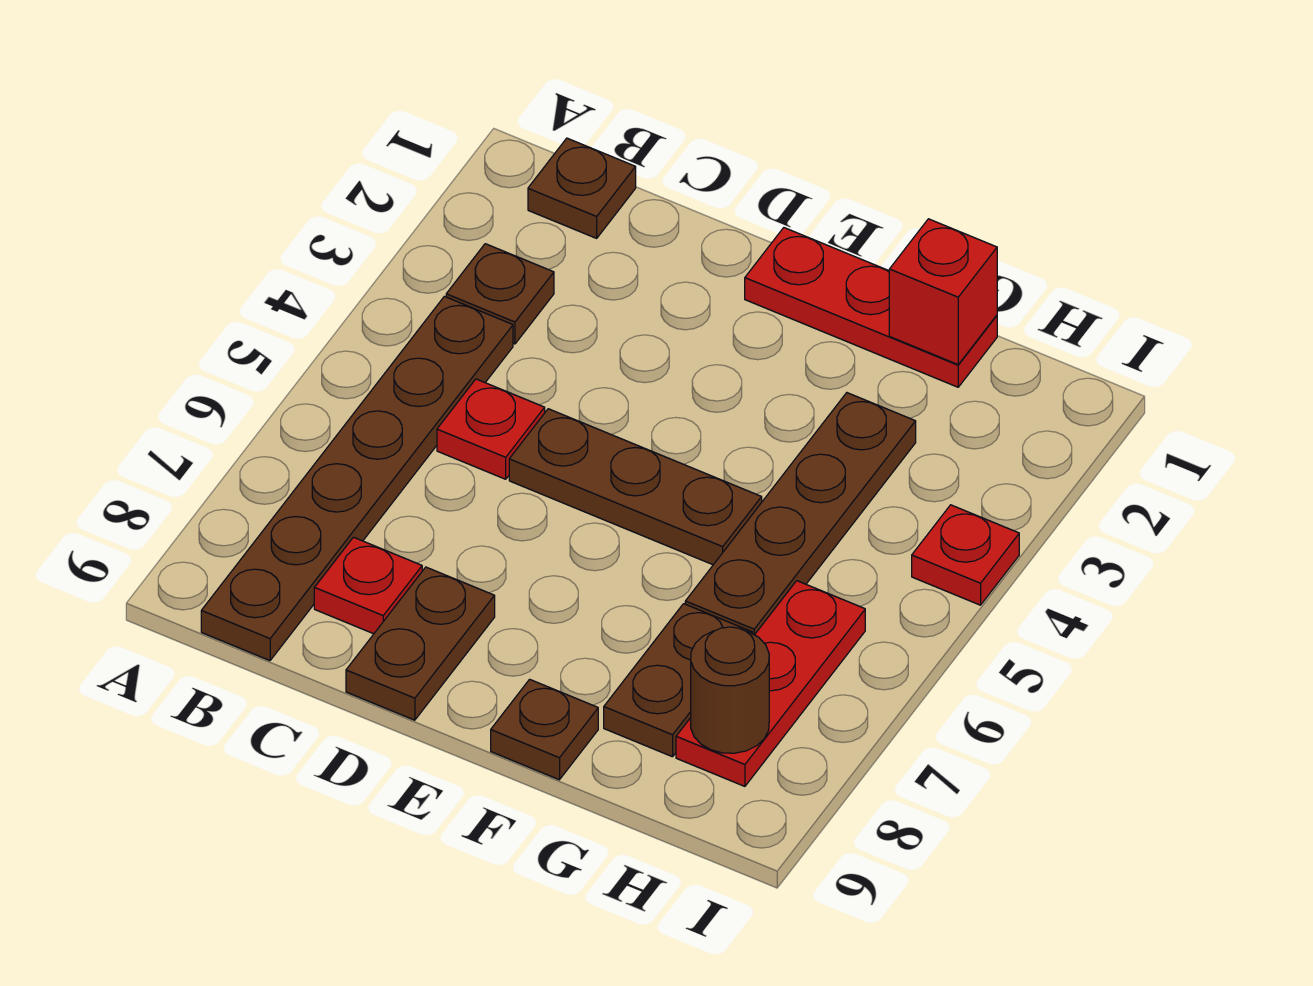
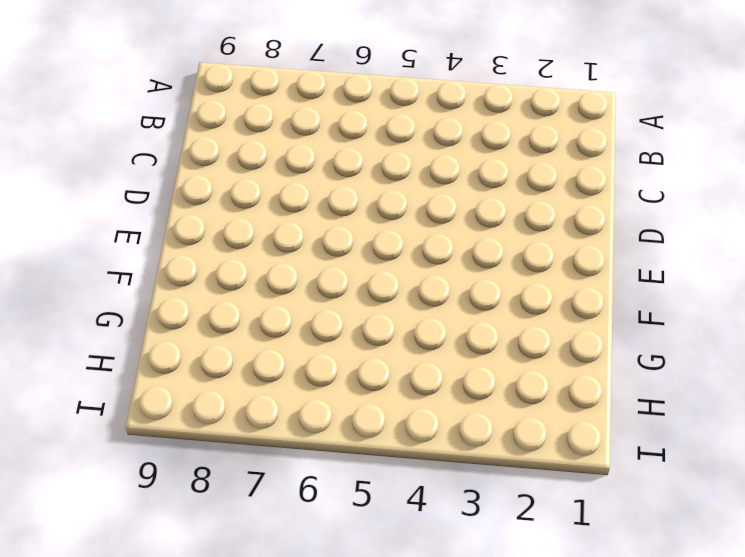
none -> brown plate B1 level 1
none -> brown plate B3 level 1
none -> brown plate B4:B9 level 1

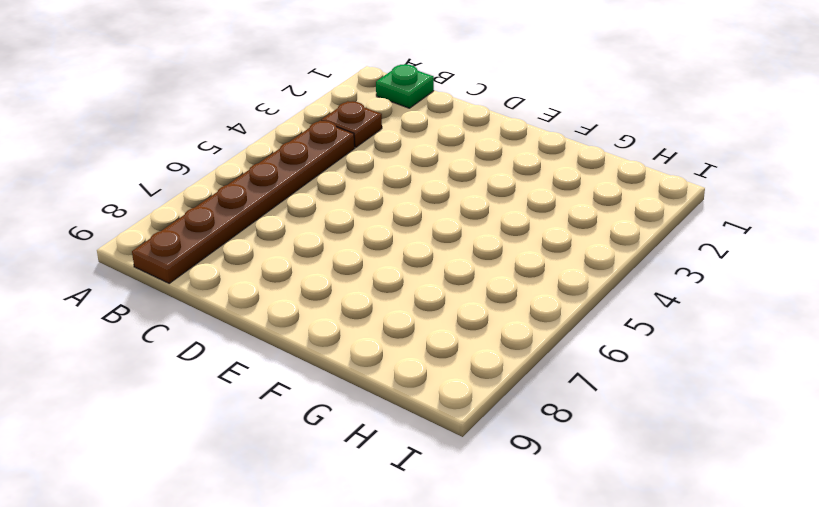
green plate B1 level 1 -> brown plate B1 level 1
none -> red plate C5 level 1
none -> red plate C8 level 1
none -> brown plate D5:F5 level 1

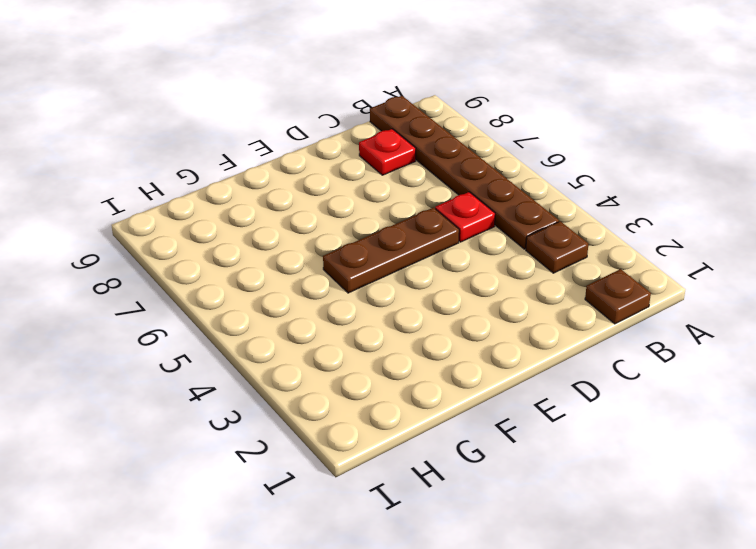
none -> brown plate D8:D9 level 1
none -> red plate E1:G1 level 1
none -> brown plate F9 level 1

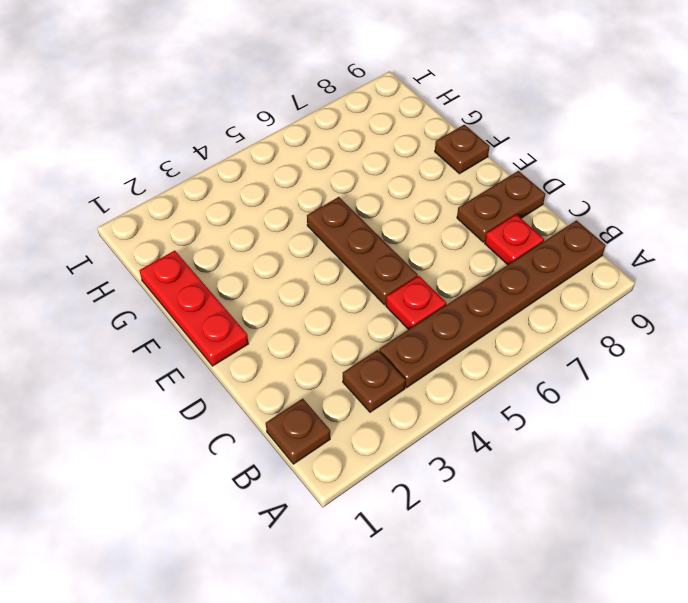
none -> brown plate G3:G6 level 1
none -> brown plate G7:G8 level 1
none -> red plate H6:H8 level 1

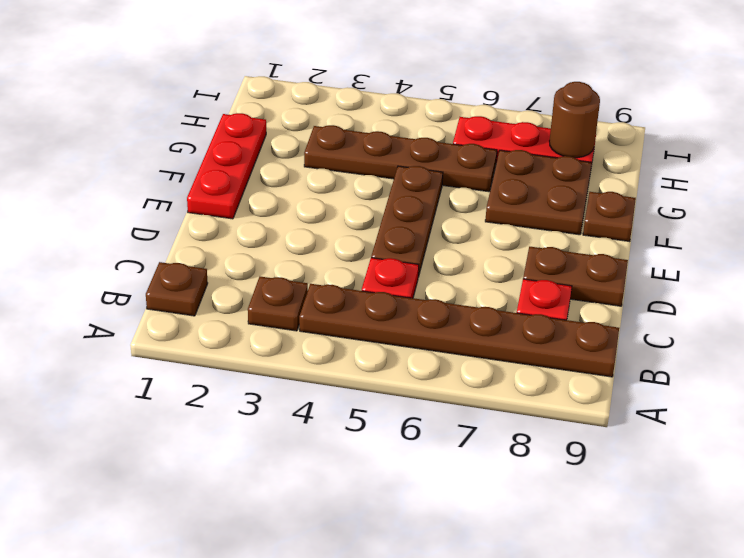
brown plate F7:G8 level 1 -> brown plate G7:G8 level 1
none -> red plate I4 level 1
none -> red brick G1 level 2

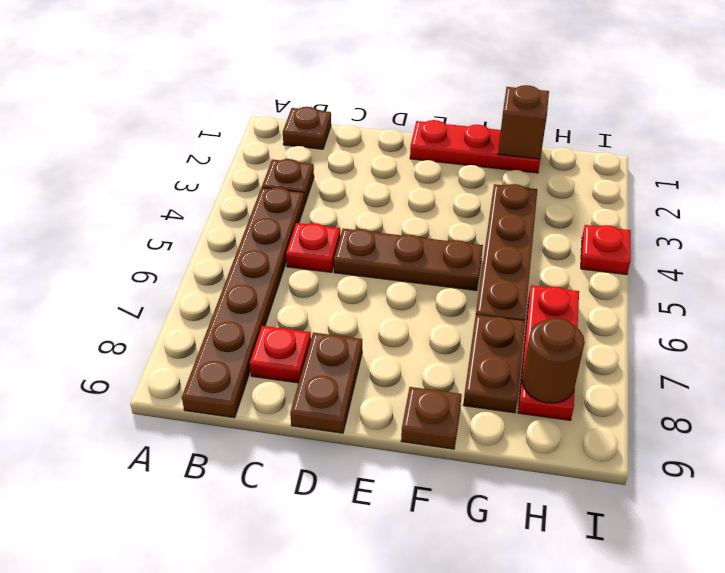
brown brick G1 level 2 -> red brick G1 level 2

